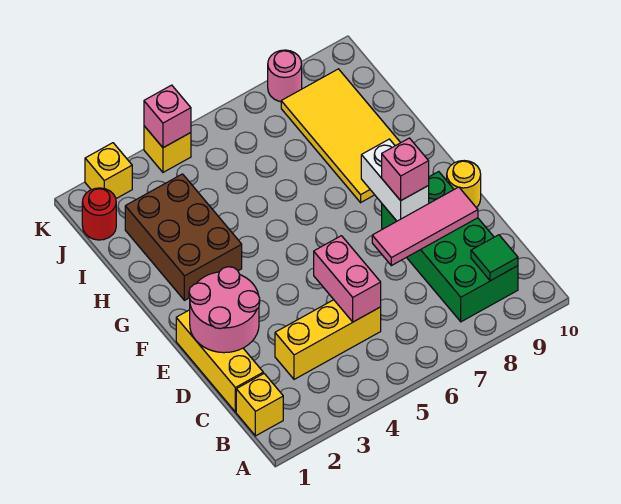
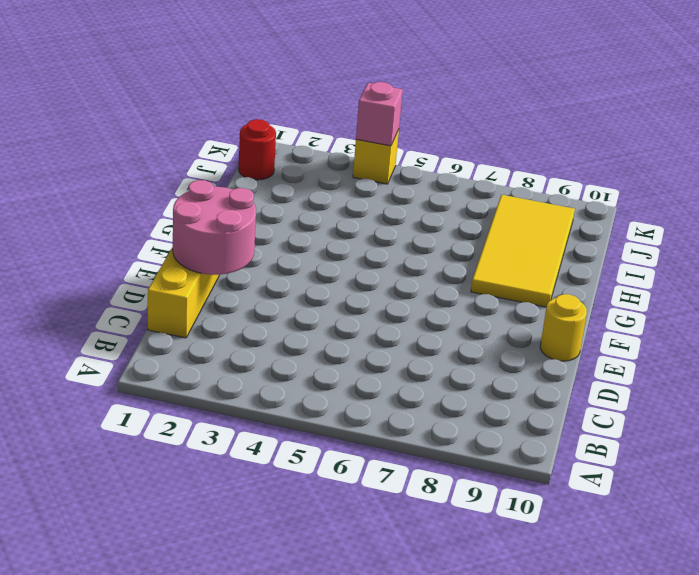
none -> yellow brick B1 level 1
none -> green brick B8:E9 level 1
none -> yellow brick C3:C5 level 1

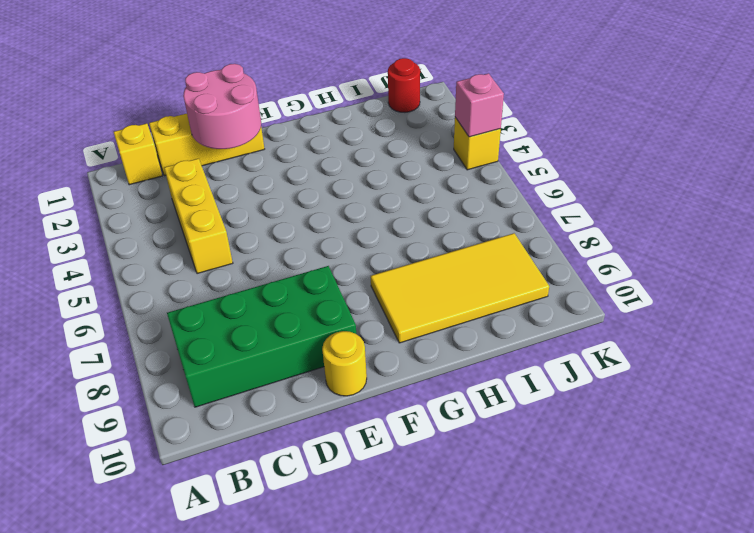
none -> brown brick G2:I3 level 1
none -> yellow brick K2 level 1
none -> pink round brick K8 level 1

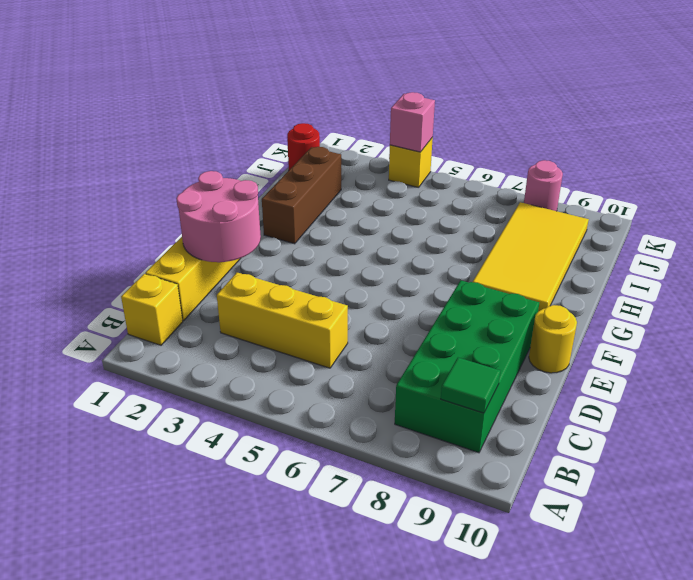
brown brick G2:I2 level 1 -> brown brick G2:I3 level 1
none -> yellow brick K2 level 1
none -> pink brick C5:D5 level 2
none -> pink tile D7:D9 level 2

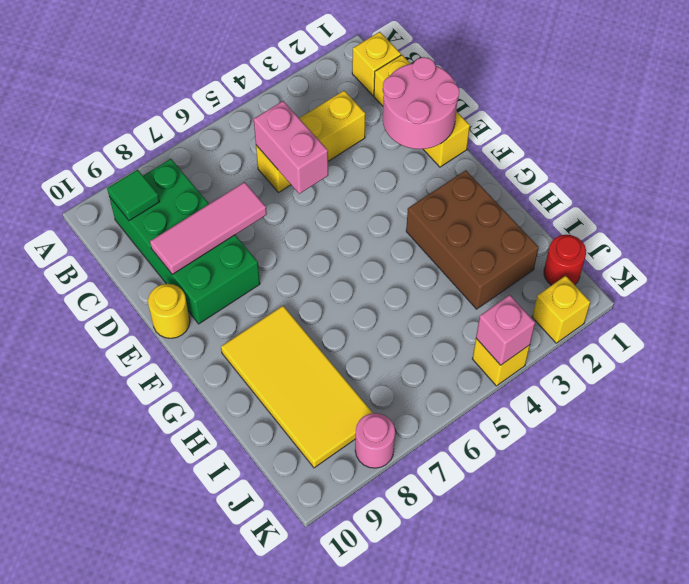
none -> white brick E8:F8 level 2
none -> pink brick E8 level 3

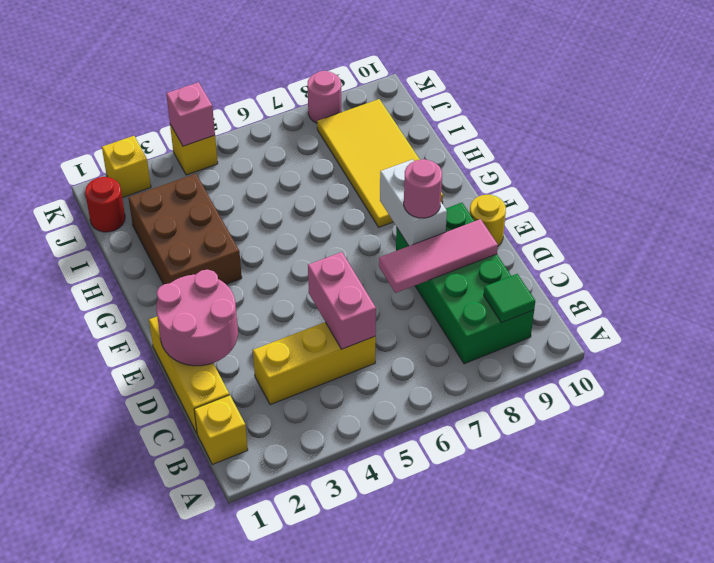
pink round brick E8 level 3 -> pink brick E8 level 3

